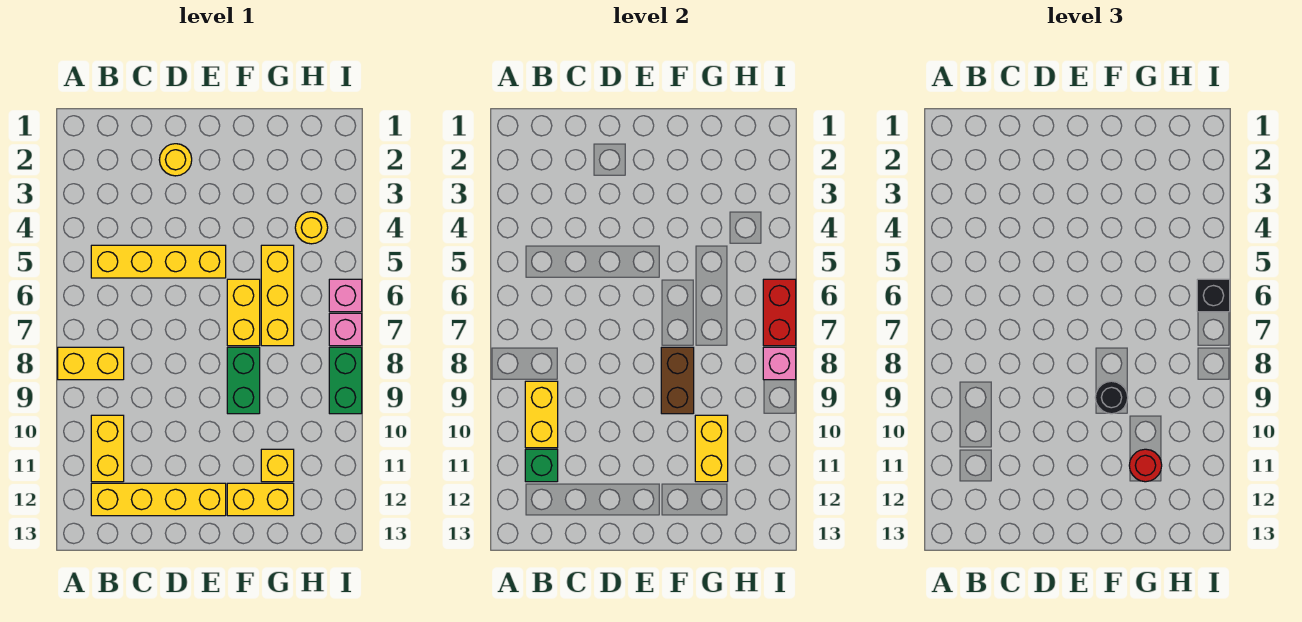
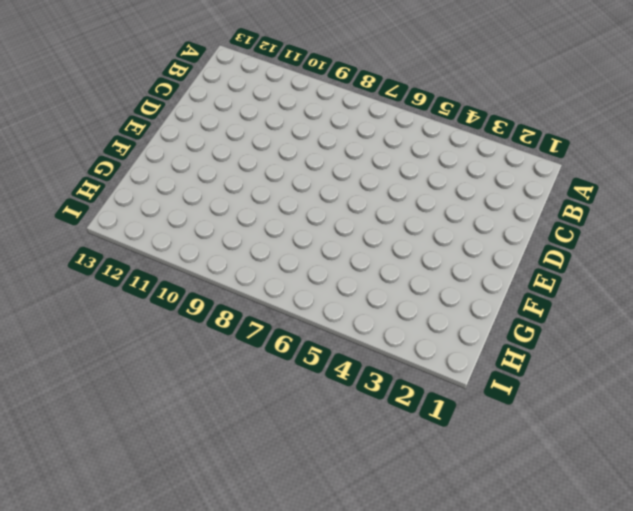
none -> yellow brick A8:B8 level 1
none -> yellow brick B5:E5 level 1
none -> yellow brick B10:B11 level 1

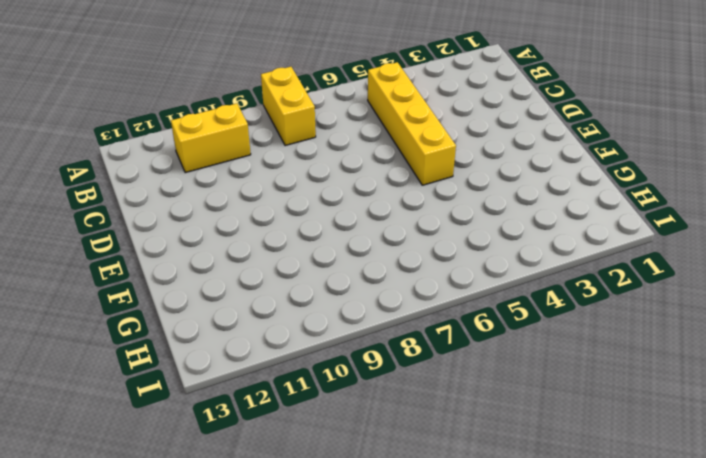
none -> yellow brick B12:E12 level 1
none -> yellow round brick D2 level 1
none -> yellow brick F6:F7 level 1

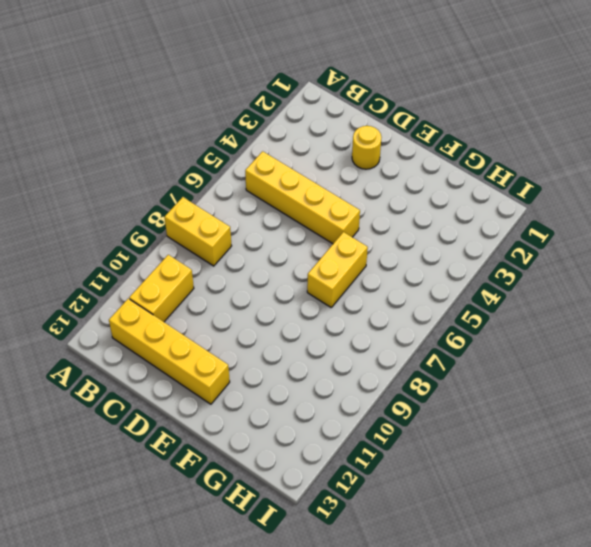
none -> green brick F8:F9 level 1
none -> yellow brick F12:G12 level 1
none -> yellow brick G5:G7 level 1

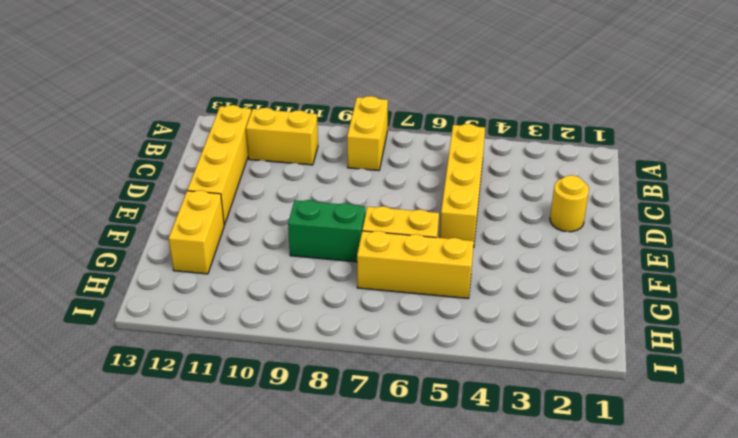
none -> yellow brick G11 level 1
none -> yellow round brick H4 level 1
none -> pink brick I6 level 1

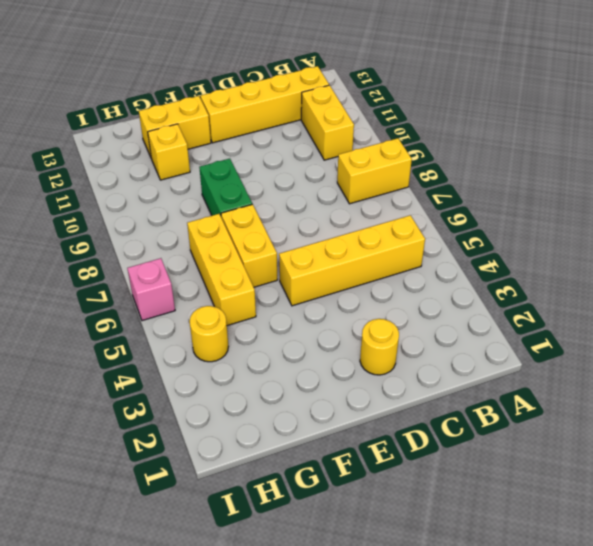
none -> pink brick I7 level 1
none -> green brick I8:I9 level 1
none -> yellow brick B9:B10 level 2

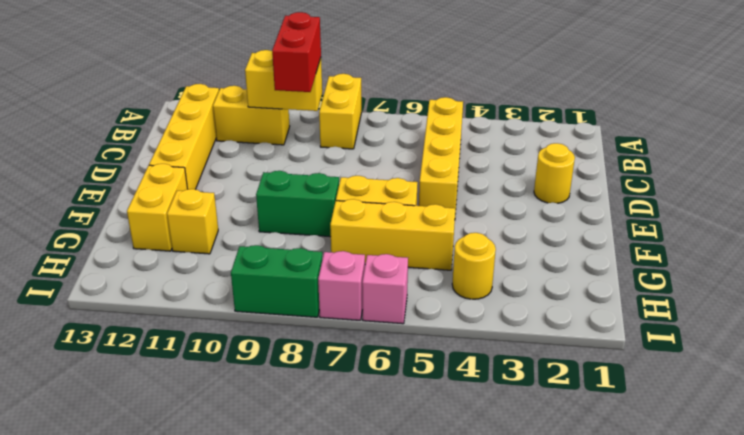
red brick B9:C9 level 3 -> red brick I6:I7 level 2
none -> green brick B11 level 2
none -> brown brick F8:F9 level 2
none -> yellow brick G10:G11 level 2

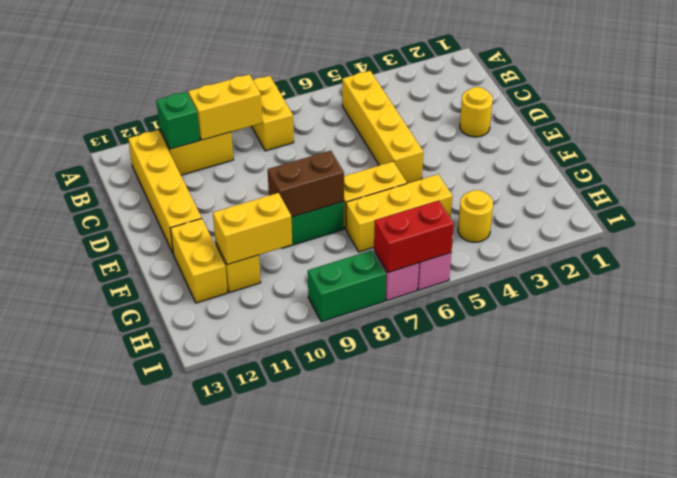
none -> pink brick I8 level 2
none -> black round brick F9 level 3
none -> red round brick G11 level 3

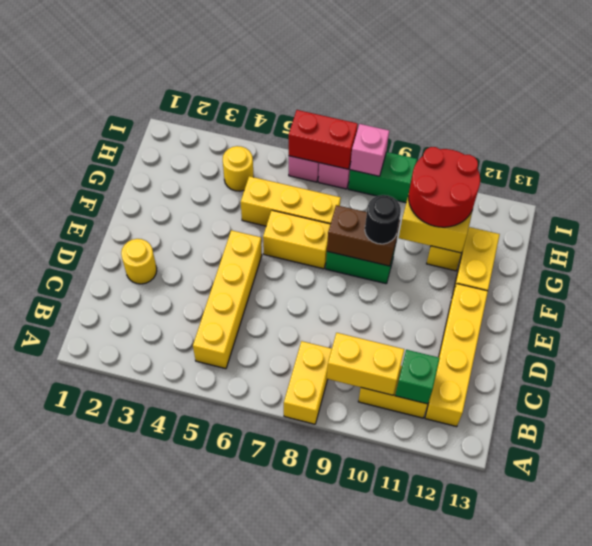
red round brick G10:H11 level 3 -> red round brick G11 level 3
none -> black brick I6 level 3

